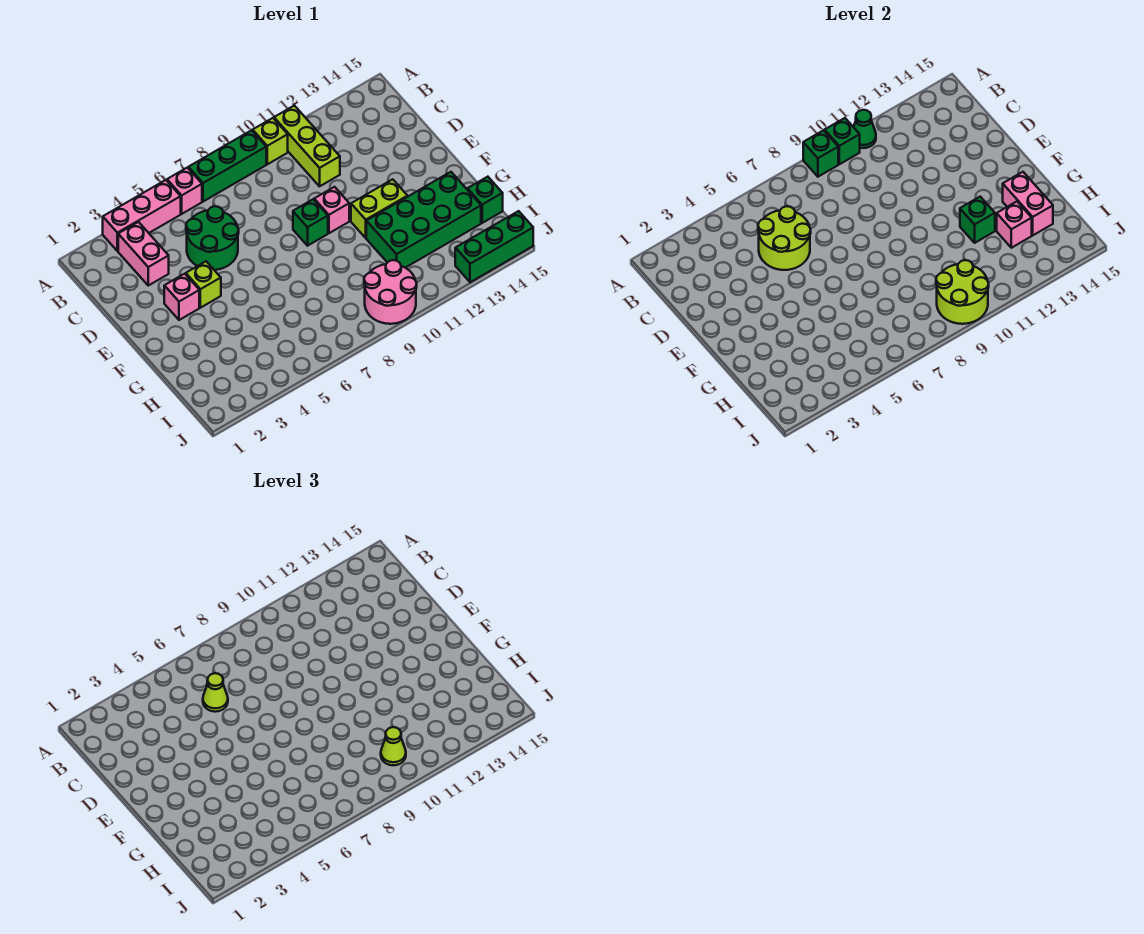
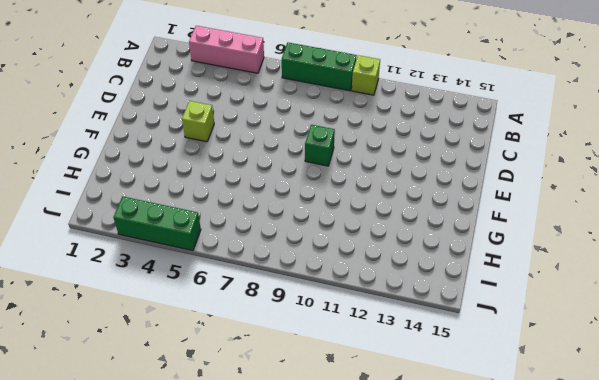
green brick J3:J5 level 1 -> green brick J13:J15 level 1
none -> pink brick A6 level 1
none -> lime brick A11:C11 level 1
none -> pink brick B3:C3 level 1

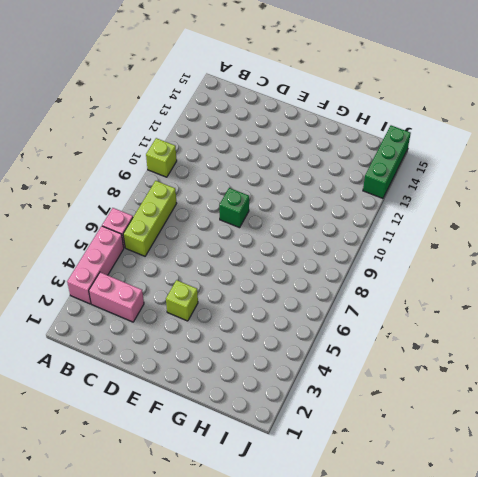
lime brick B6:B8 level 1 -> lime brick A11:C11 level 1
none -> green brick A7:A9 level 1
none -> green round brick C5:D6 level 1
none -> pink brick E3 level 1

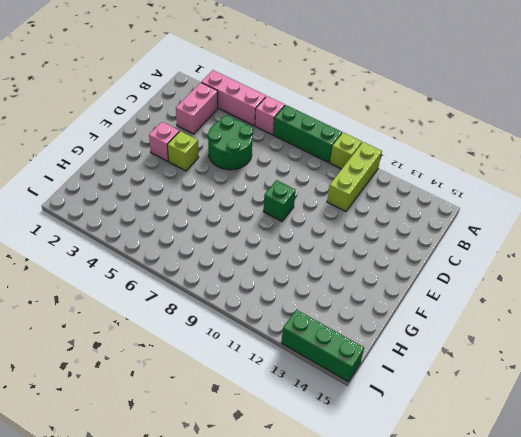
none -> pink brick E10 level 1
none -> lime brick F11:F12 level 1
none -> green brick G11:H14 level 1

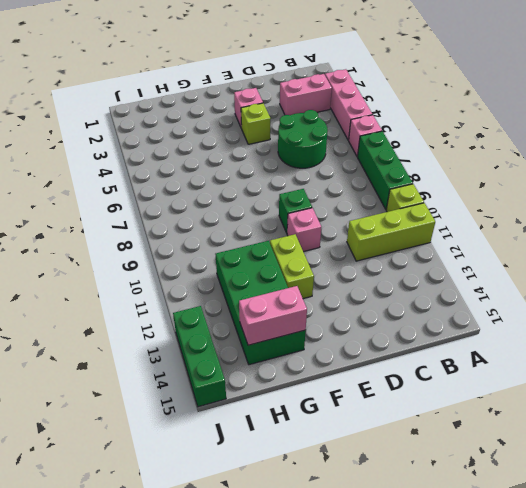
none -> green brick H15 level 1
none -> pink round brick I9:J10 level 1
none -> green brick A9 level 2

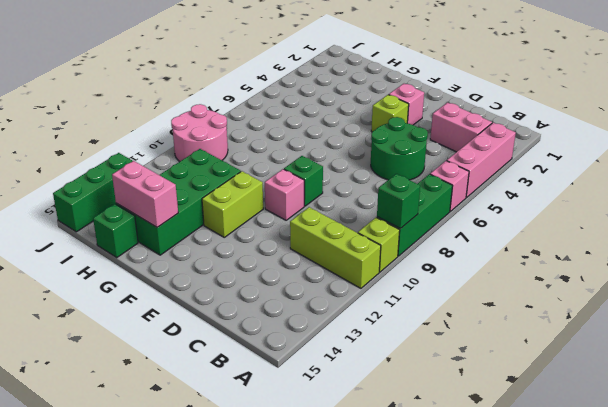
none -> green brick A10 level 2
none -> green cone A11 level 2
none -> lime round brick C5:D6 level 2

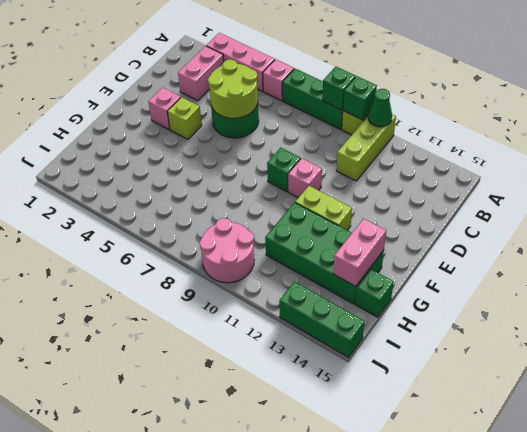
none -> green brick G12 level 2
none -> pink brick H13 level 2
none -> lime round brick I9:J10 level 2

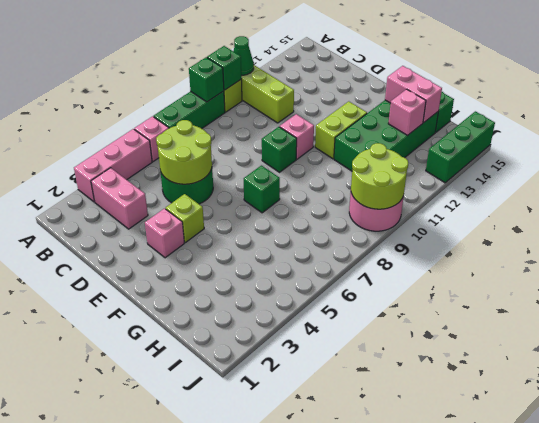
green brick F7 level 1 -> green brick G12 level 2
none -> lime cone C6 level 3
none -> lime cone I10 level 3

